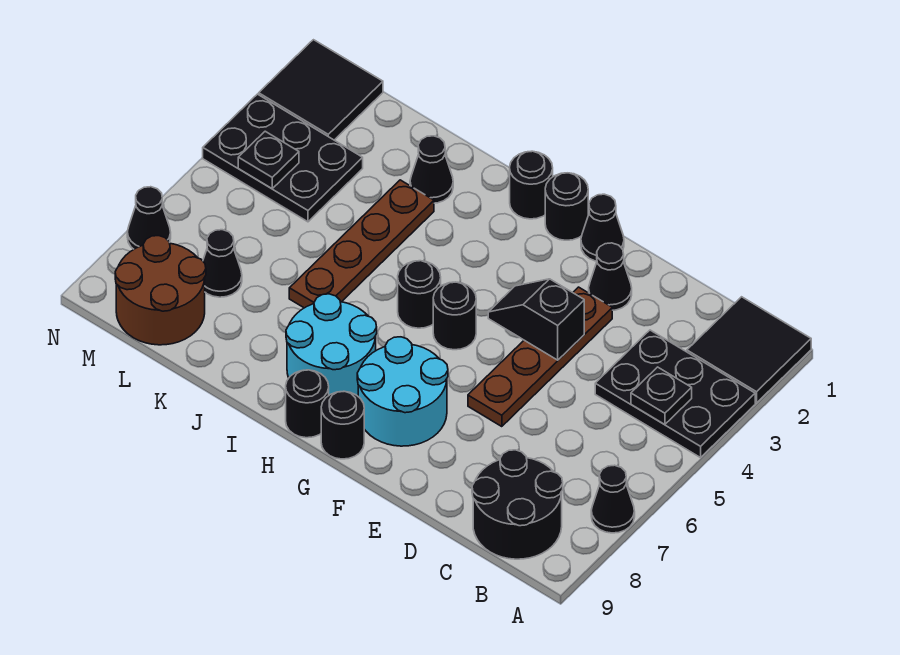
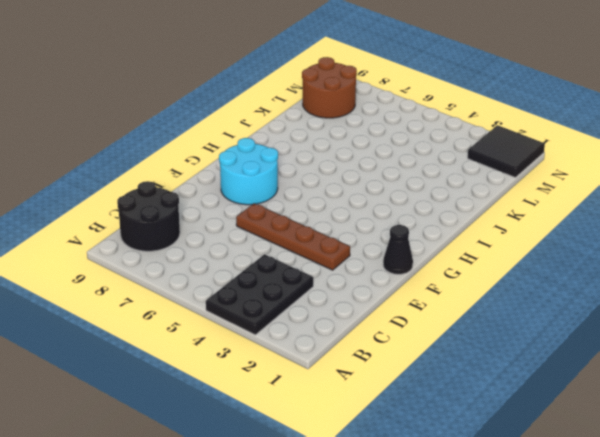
none -> black tile A1:B2 level 1
none -> black cone A7 level 1
none -> black cone E2 level 1

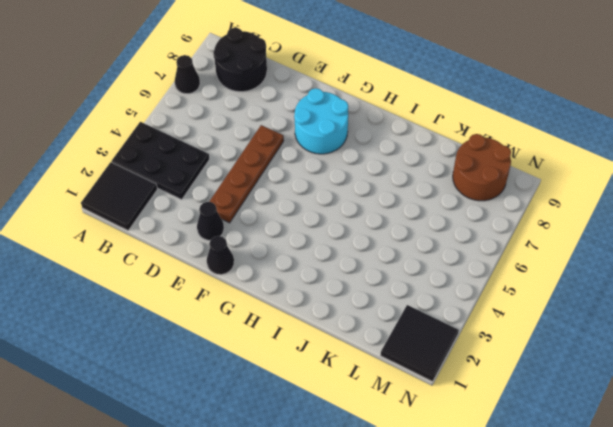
none -> black round brick G1 level 1
none -> black round brick G5 level 1
none -> black round brick G9 level 1

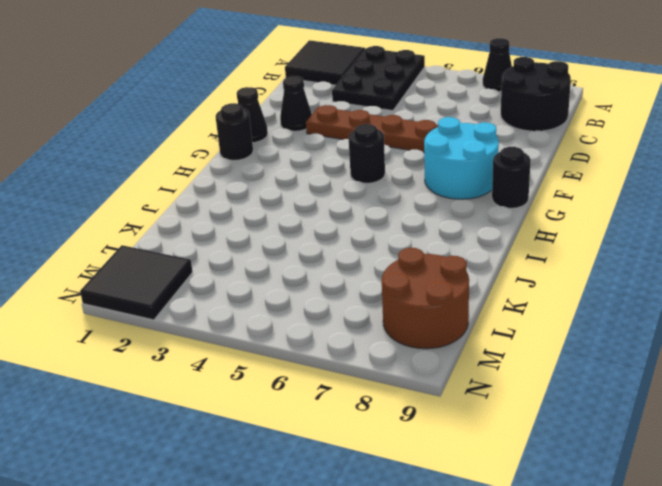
none -> black round brick H1 level 1
none -> black round brick H5 level 1
none -> cyan round brick H7:I8 level 1

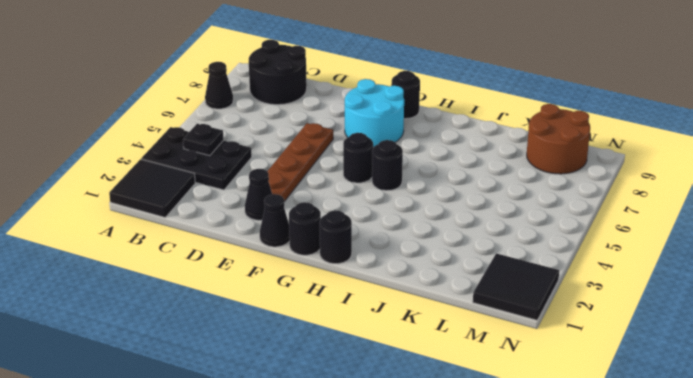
none -> cyan round brick H7:I8 level 1
none -> black round brick H9 level 1
none -> black cone J2 level 1

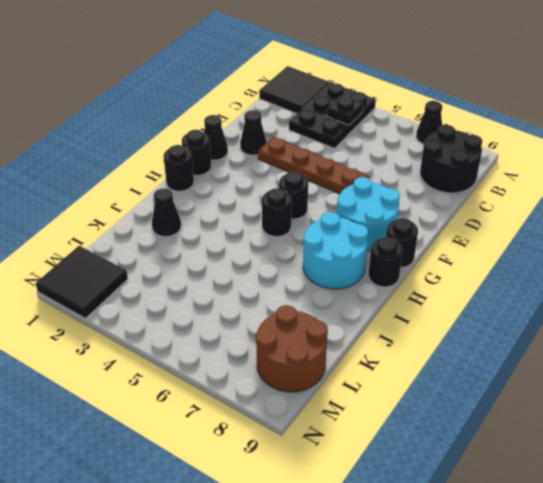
none -> brown plate J3:J6 level 1
none -> black plate L3:N4 level 1
none -> black cone L7 level 1

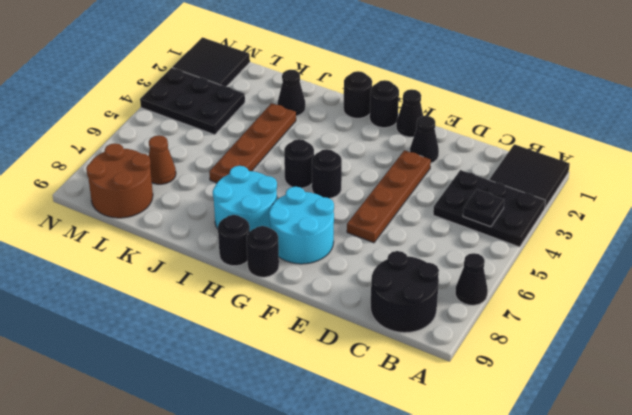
brown cone L7 level 1 -> black cone L7 level 1
none -> black cone N7 level 1
none -> black slope E4:F4 level 2 top E
none -> black plate M4 level 2

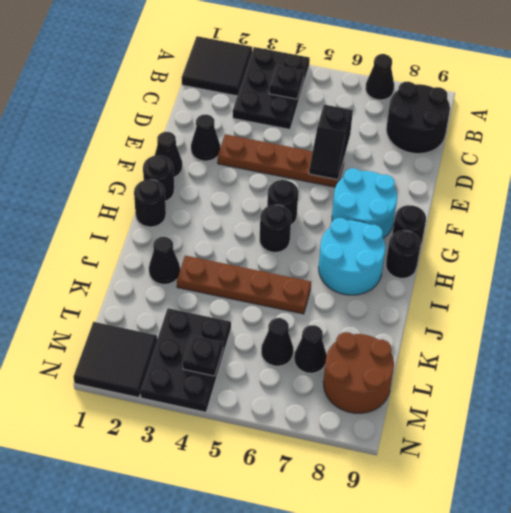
black slope D6:E6 level 2 top D -> black slope E4:F4 level 2 top E
black cone L6 level 1 -> black cone N7 level 1

